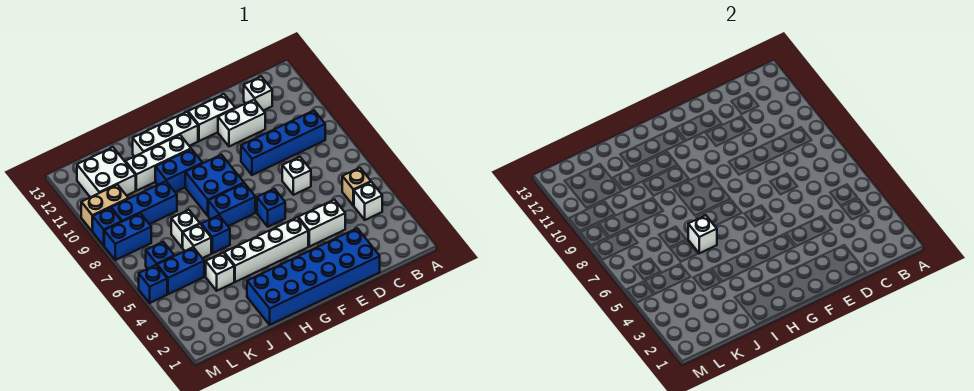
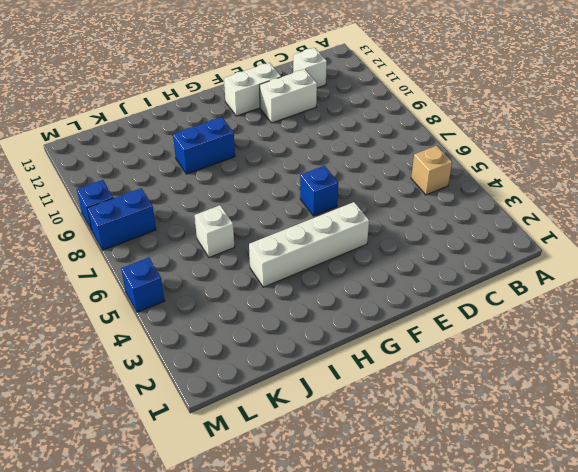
none -> white brick B4 level 1
none -> blue brick B9:E9 level 1
none -> blue brick D1:I2 level 1

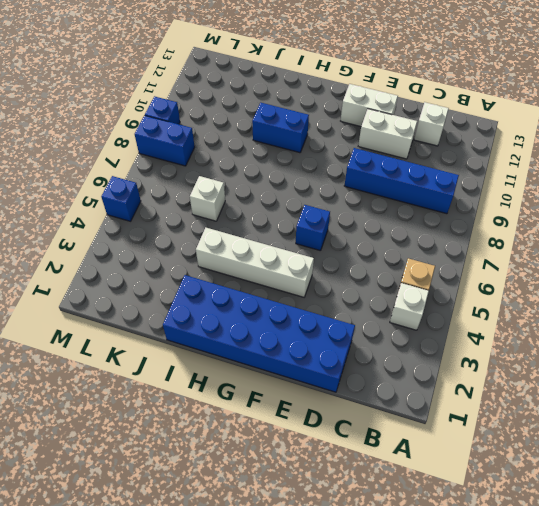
none -> white brick D4:E4 level 1
none -> white brick D7 level 1
none -> blue brick G7:H7 level 1

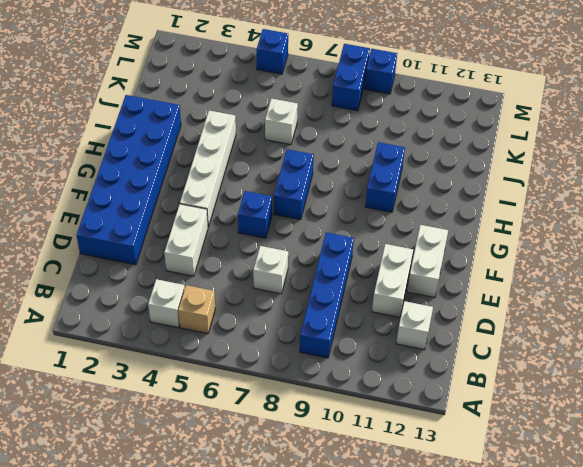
none -> blue brick G8:H9 level 1
none -> white brick G12:I12 level 1
none -> white brick H11:J11 level 1

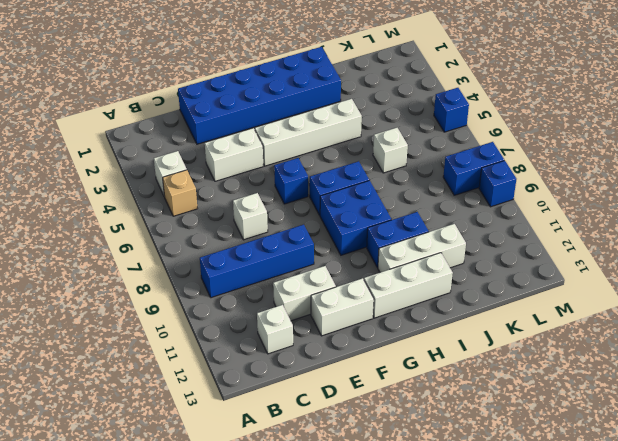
none -> blue brick I6 level 1
none -> white brick J4 level 1
none -> white brick J7 level 1

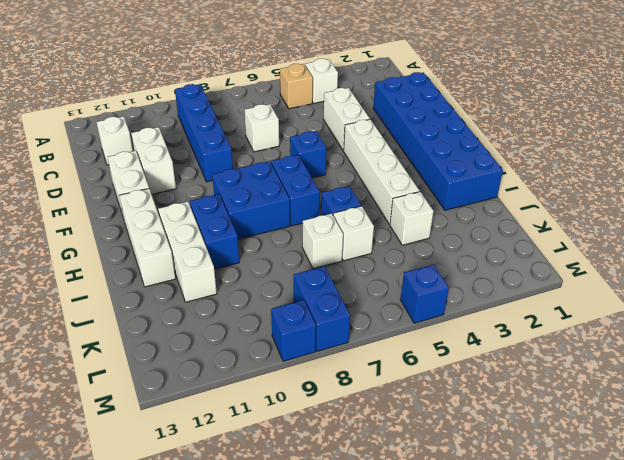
none -> blue brick J9:L9 level 1
none -> blue brick K5:L5 level 1
none -> white brick K11:L12 level 1

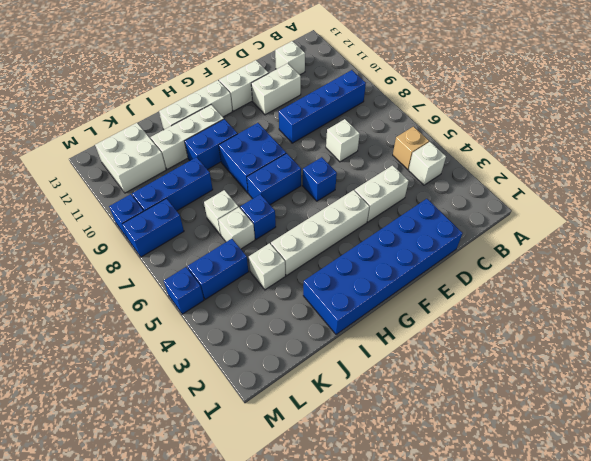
none -> blue brick L6 level 1
none -> tan brick L10:M10 level 1
none -> white brick I6 level 2

